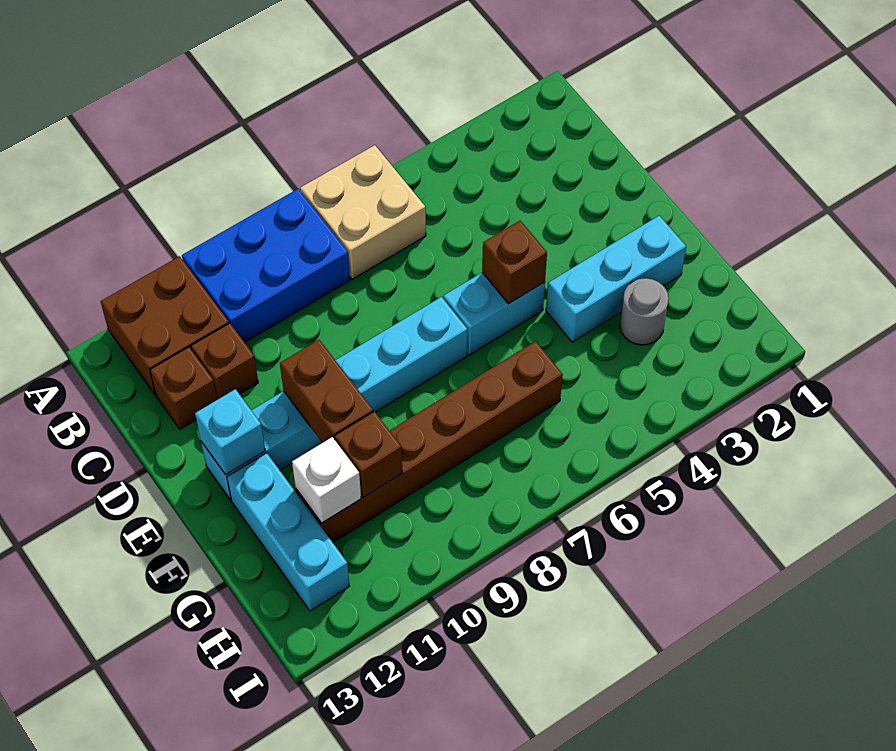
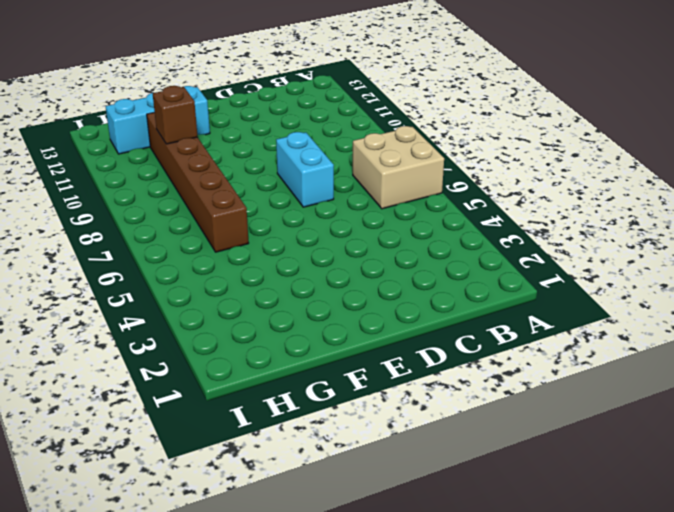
cyan brick D7:D8 level 1 -> cyan brick E5:E6 level 1
none -> blue brick A8:B10 level 1
none -> brown brick A11:B12 level 1
none -> brown brick C11 level 1

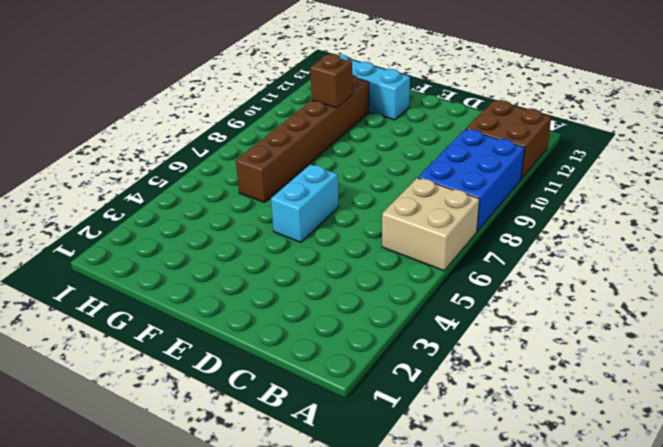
none -> brown brick C11 level 1
none -> brown brick C12 level 1
none -> cyan brick E7:E12 level 1

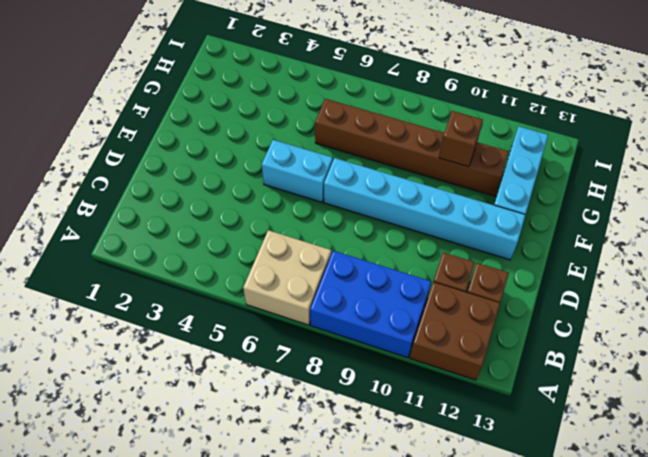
none -> cyan brick F2:F4 level 1
none -> grey round brick G3 level 1
none -> brown brick E5 level 2

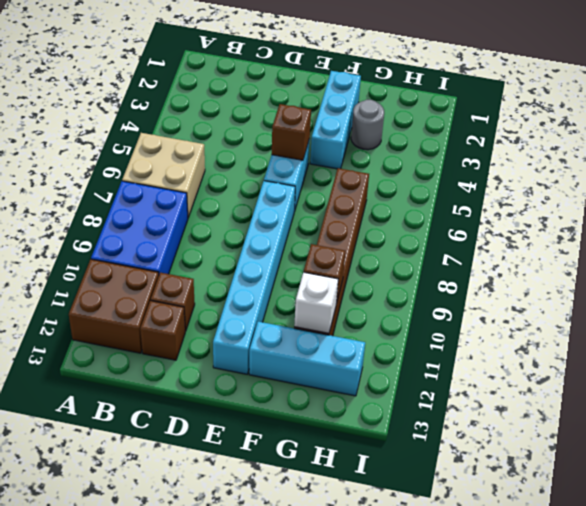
none -> brown brick E10:F10 level 2
none -> cyan brick E12 level 2

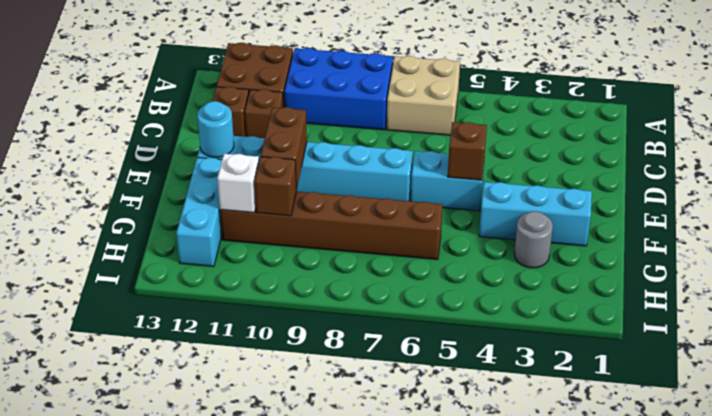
cyan round brick E12 level 2 -> cyan brick E12 level 2

